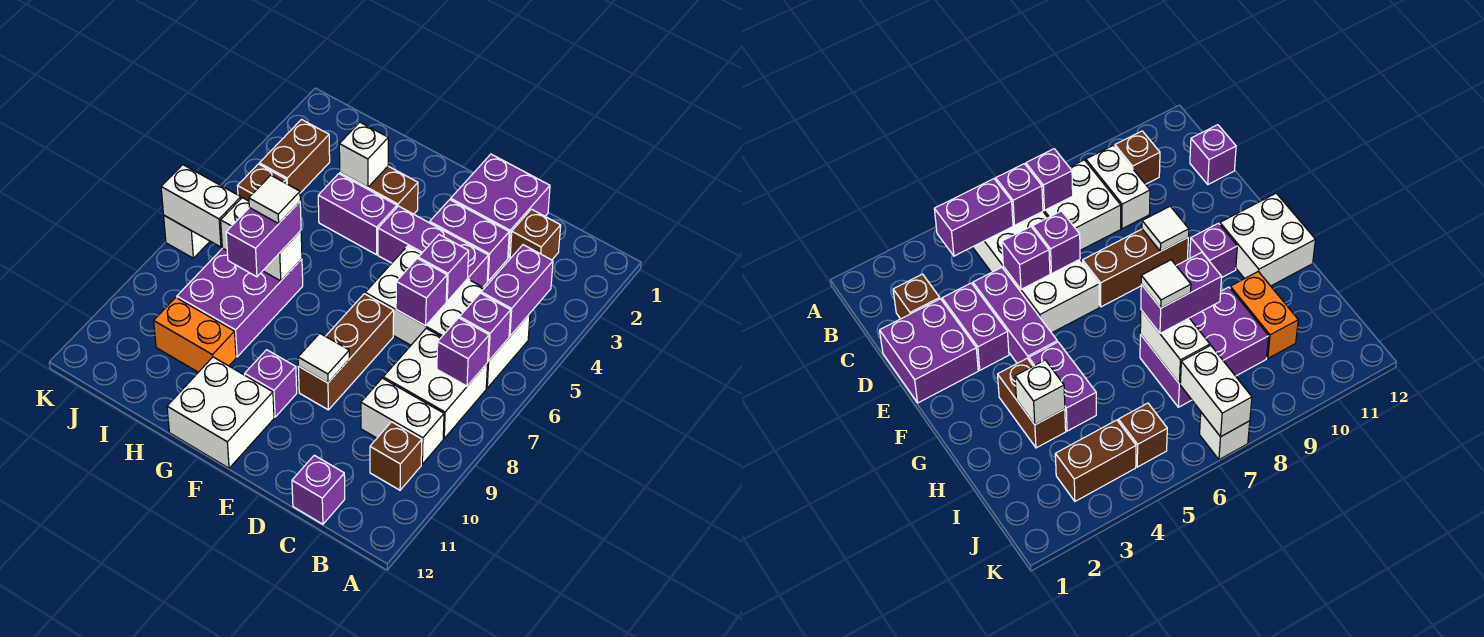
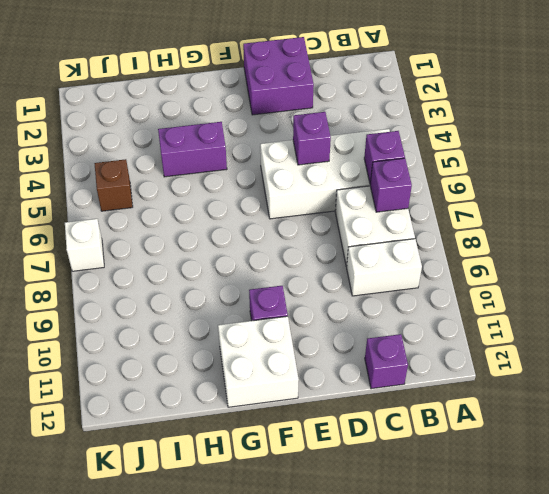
none -> brown brick B10 level 1
none -> brown brick C2 level 1
none -> purple brick D3:E3 level 1
none -> purple brick D4:F4 level 1

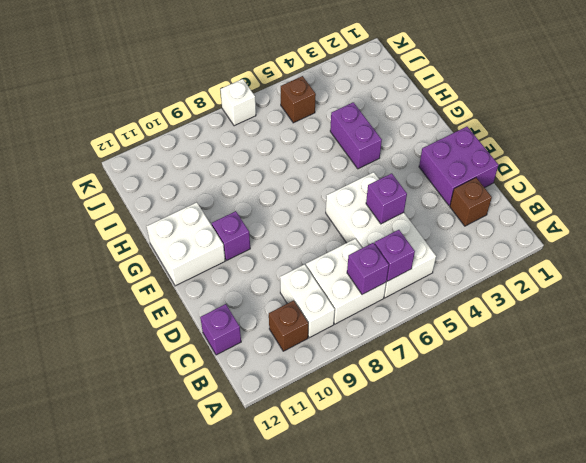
none -> purple brick D3:E3 level 1
none -> purple brick D4:F4 level 1
none -> brown brick E7:E9 level 1
none -> brown brick G3:H3 level 1

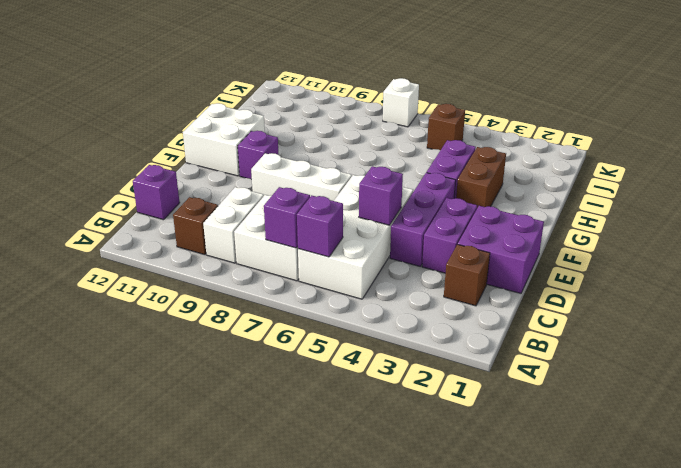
white brick E7:E9 level 1 -> brown brick E7:E9 level 1
none -> purple brick H7:I9 level 1
none -> orange brick H10:I10 level 1
none -> brown brick J3:J4 level 1
none -> purple brick B4:B5 level 2

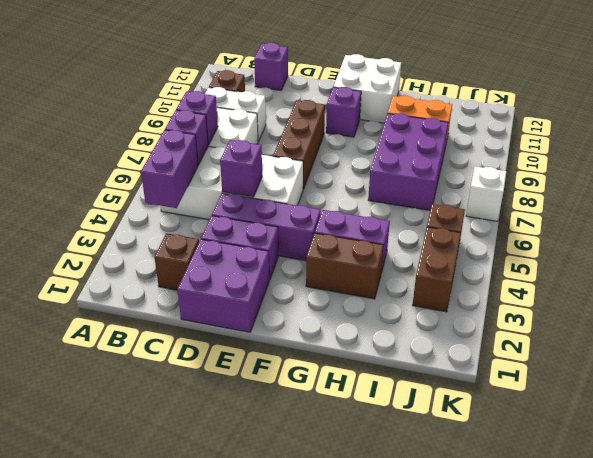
none -> purple brick D6 level 2
none -> white tile E9 level 2
none -> white brick H3 level 2
none -> white brick H7:I7 level 2

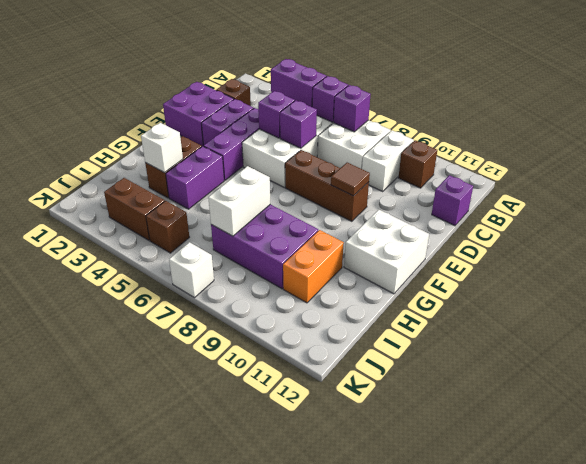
brown tile E9 level 2 -> white tile E9 level 2
none -> purple brick F10 level 1
none -> white brick J7:K7 level 2
none -> purple brick H7:H8 level 3
none -> white tile H7 level 4

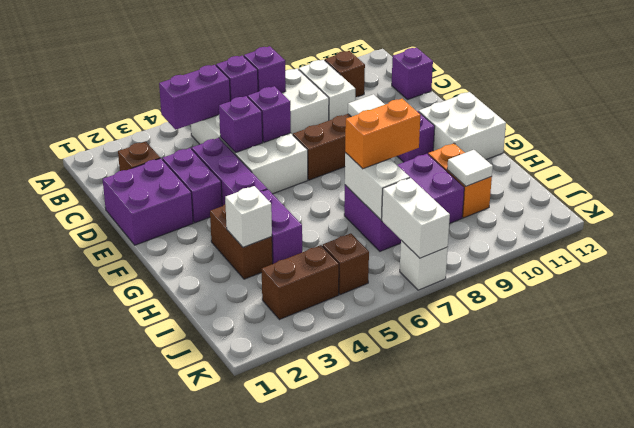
orange brick H7:H8 level 3 -> purple brick H7:H8 level 3
white tile I10 level 2 -> white tile H7 level 4

